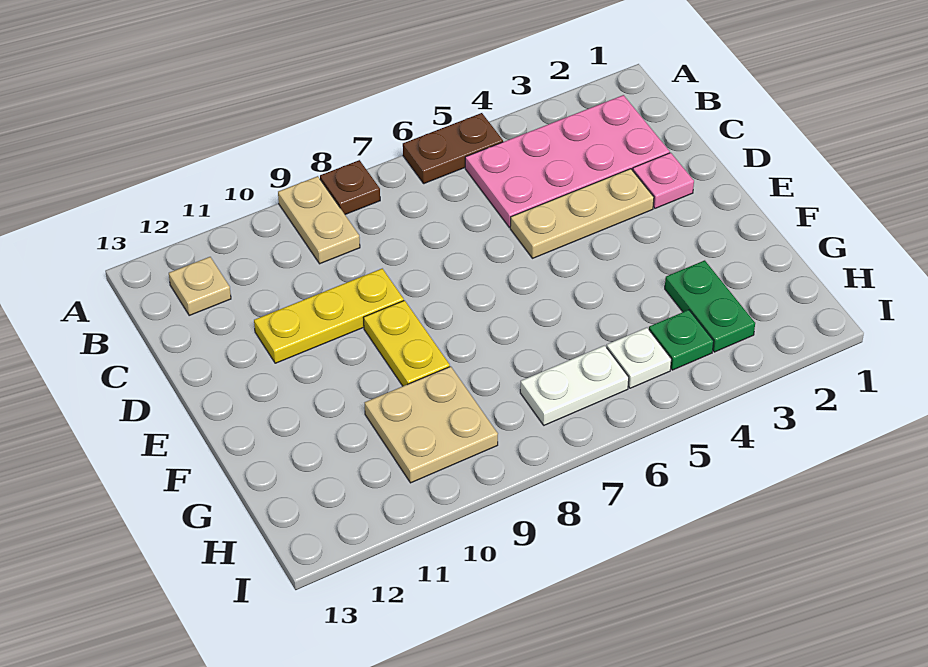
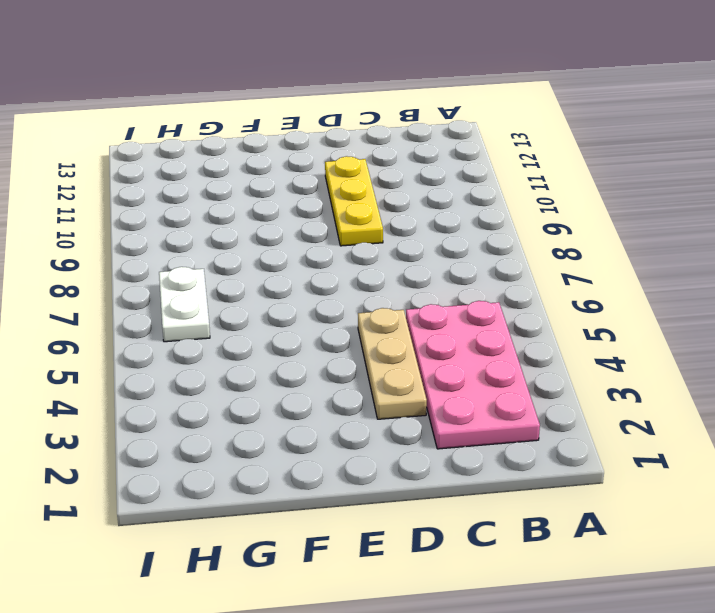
none -> brown plate A5:A6 level 1
none -> brown plate A8 level 1
none -> tan plate A9:B9 level 1

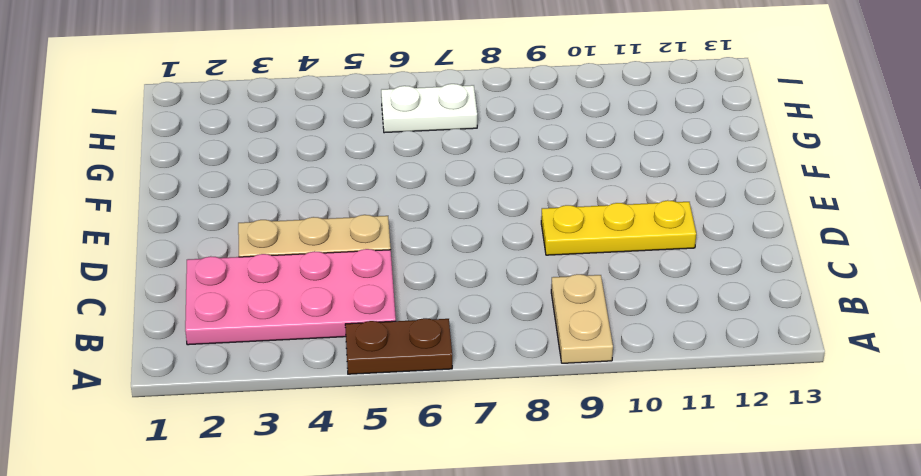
none -> brown plate A8 level 1
none -> tan plate B12 level 1
none -> pink plate D2 level 1

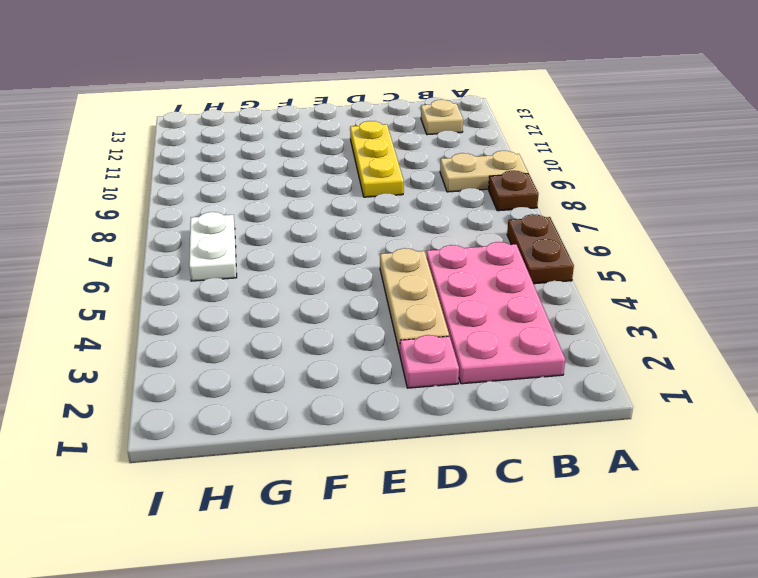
none -> yellow plate E9:F9 level 1
none -> green plate G3:H3 level 1
none -> tan plate G9:H10 level 1

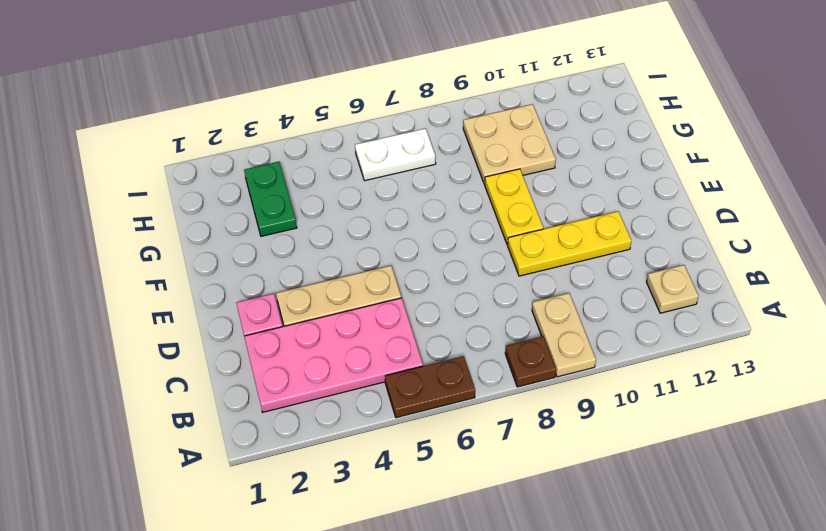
none -> green plate H4 level 1
none -> white plate H5 level 1

